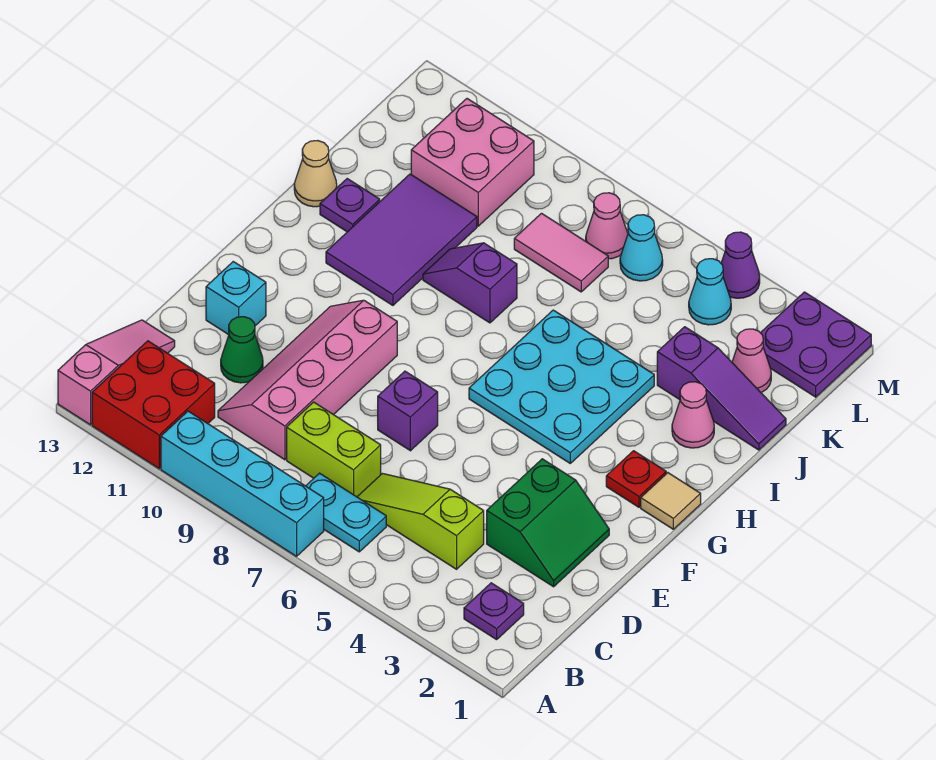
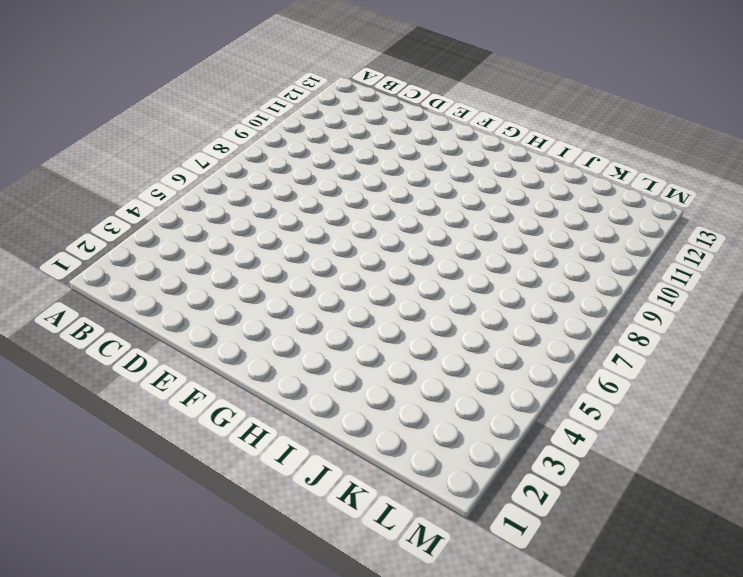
none -> cyan brick A7:A10 level 1
none -> red brick A11:B12 level 1
none -> pink slope A13:C13 level 1 top A

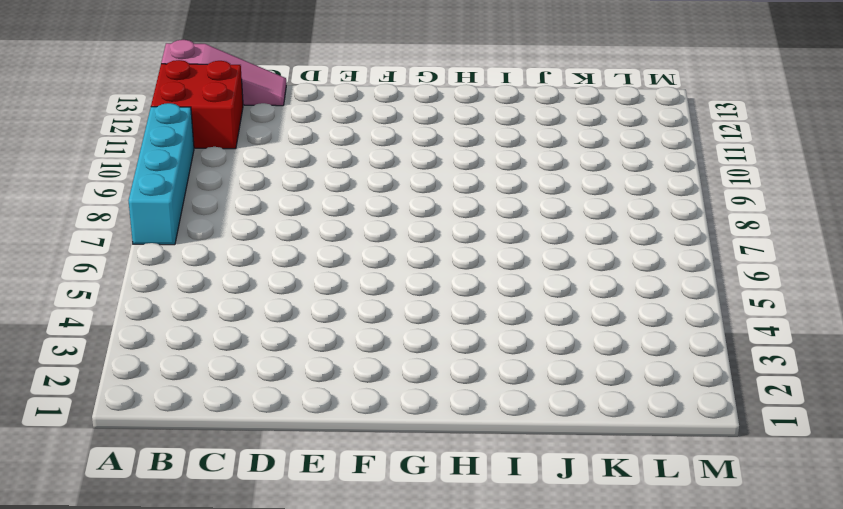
none -> purple plate B2 level 1
none -> cyan plate B6:B7 level 1
none -> lime slope C4:C6 level 1 top 4

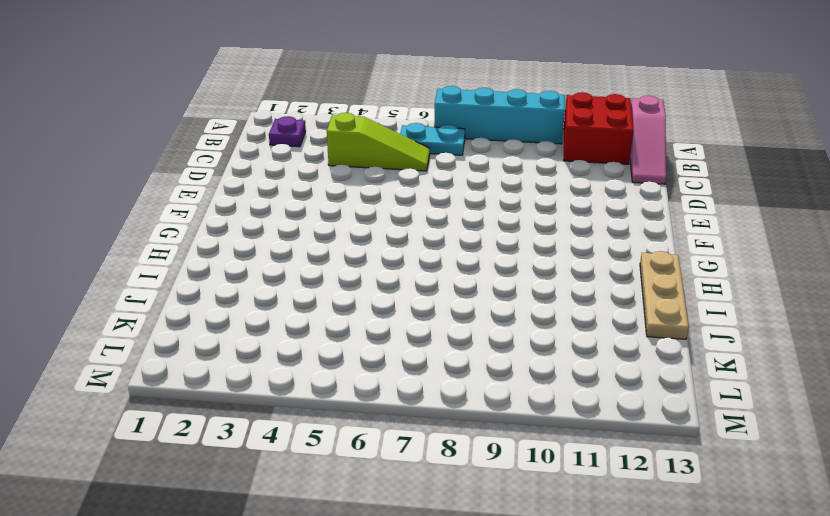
tan plate H13:J13 level 1 -> tan cone I13 level 1
none -> lime brick C7:C8 level 1
none -> pink slope C9:F10 level 1 top 9
none -> green slope D2:E3 level 1 top 3

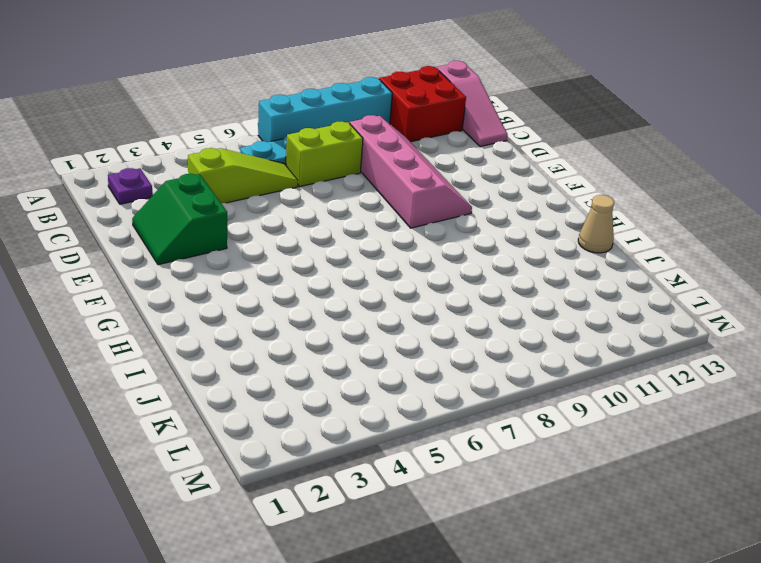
none -> green cone D11 level 1
none -> purple brick E7 level 1
none -> cyan brick E12 level 1

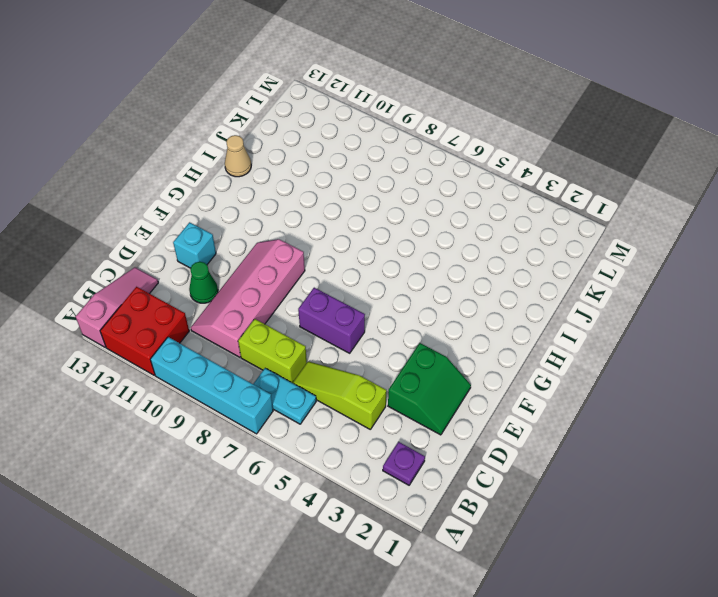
purple brick E6:E7 level 1 -> purple brick E7 level 1
none -> tan tile G1 level 1
none -> red plate G2 level 1
none -> cyan plate G4:I6 level 1

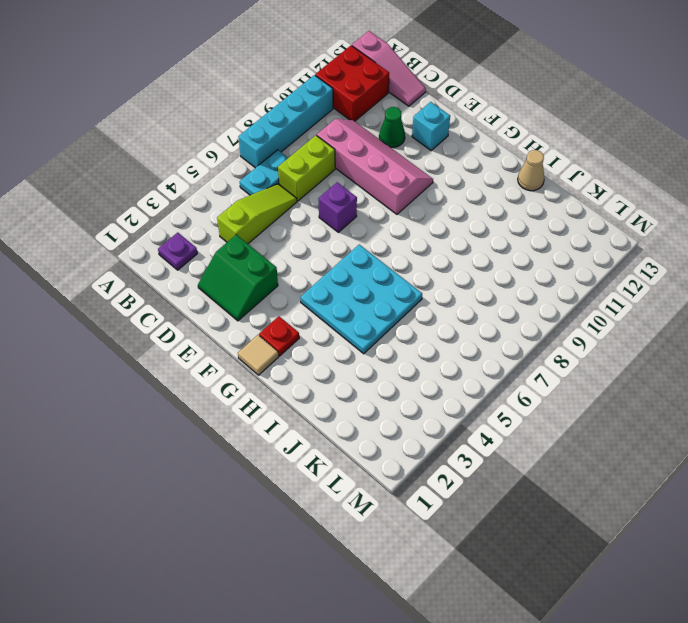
none -> purple tile H10:J11 level 1
none -> pink cone I2 level 1
none -> purple slope I8:I9 level 1 top 8

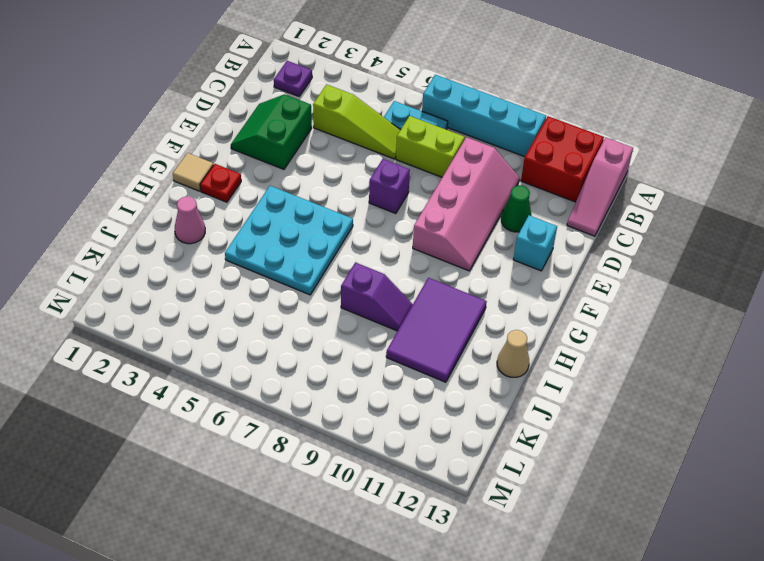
none -> purple plate I12 level 1
none -> purple slope J1:J3 level 1 top 3
none -> pink cone K2 level 1

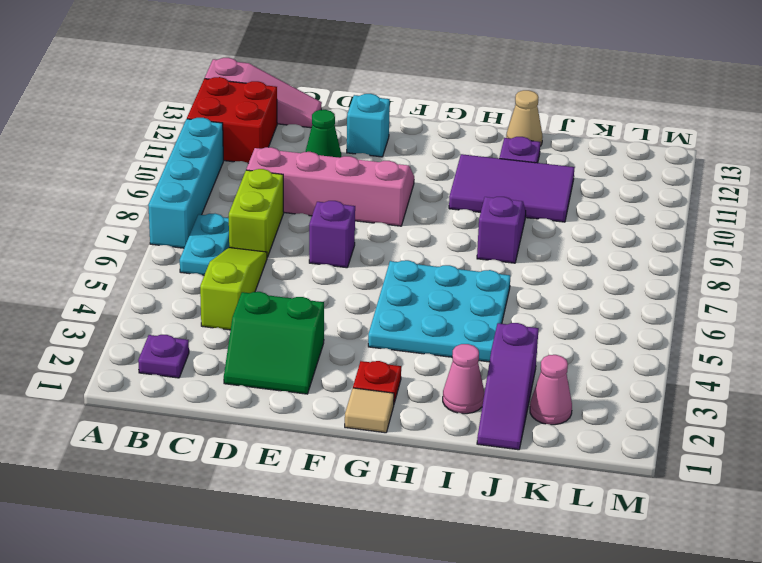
none -> pink tile K7:K8 level 1
none -> pink brick K10:L11 level 1
none -> purple plate L1:M2 level 1

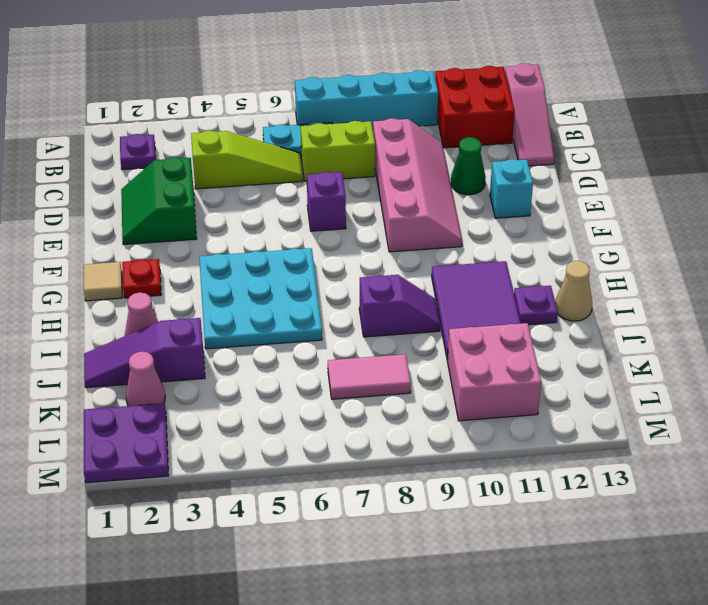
none -> cyan cone L4 level 1
none -> cyan cone L6 level 1
none -> pink cone L7 level 1

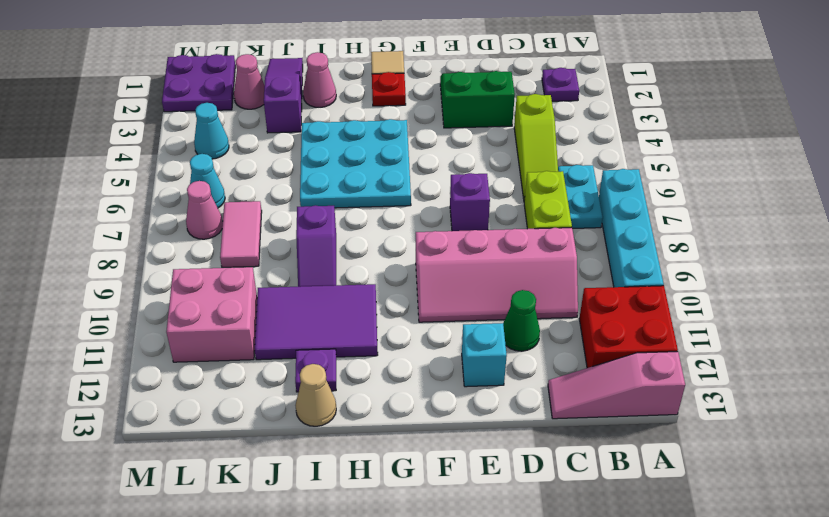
none -> purple cone M4 level 1

